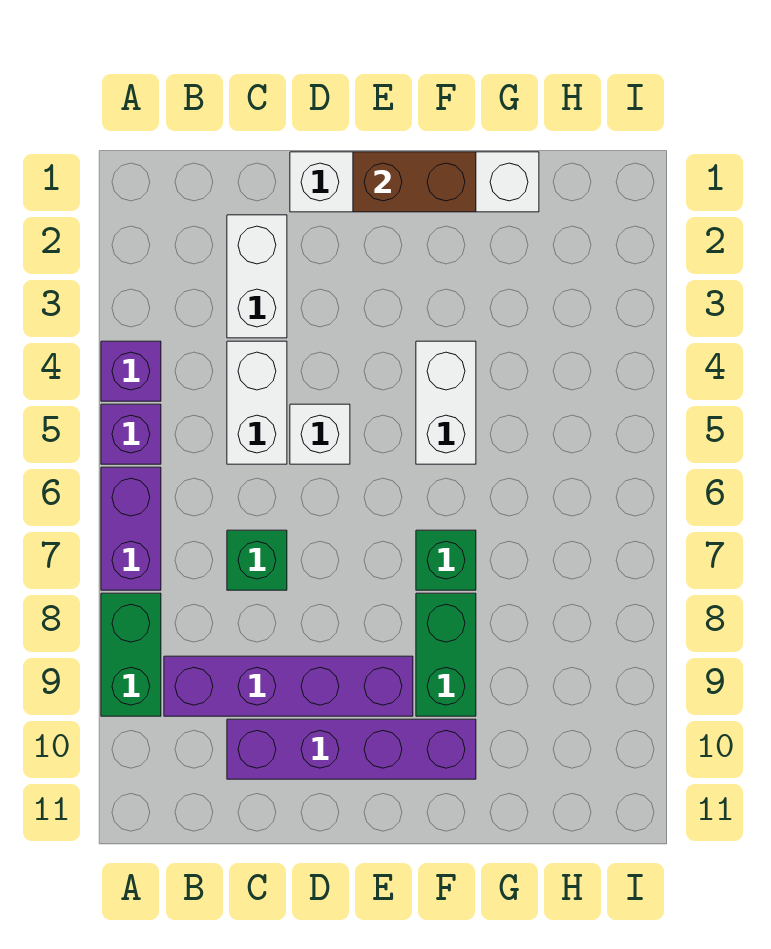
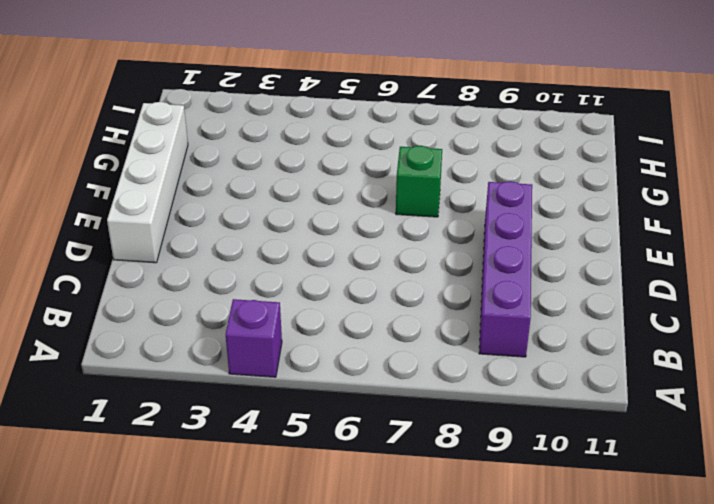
none -> purple brick A5 level 1
none -> purple brick A6:A7 level 1
none -> green brick A8:A9 level 1

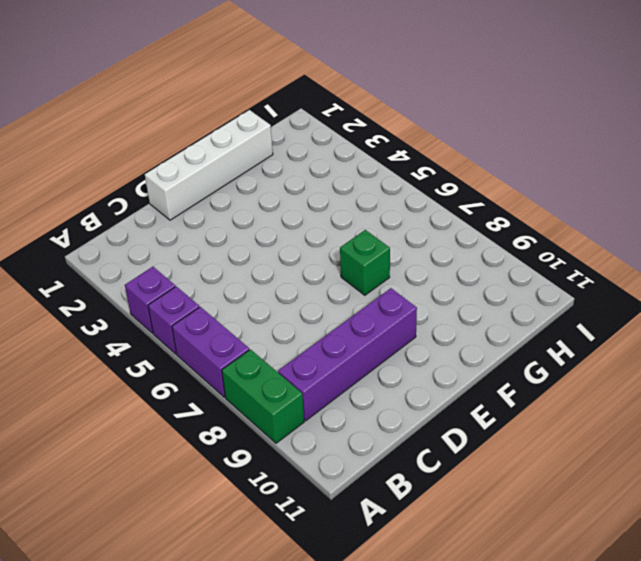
none -> white brick C2:C3 level 1
none -> white brick C4:C5 level 1
none -> green brick C7 level 1

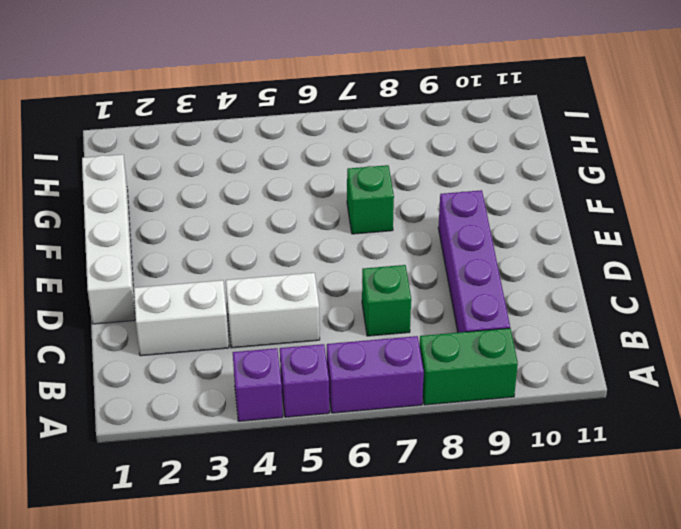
none -> purple brick C10:F10 level 1
none -> white brick D5 level 1
none -> white brick F4:F5 level 1

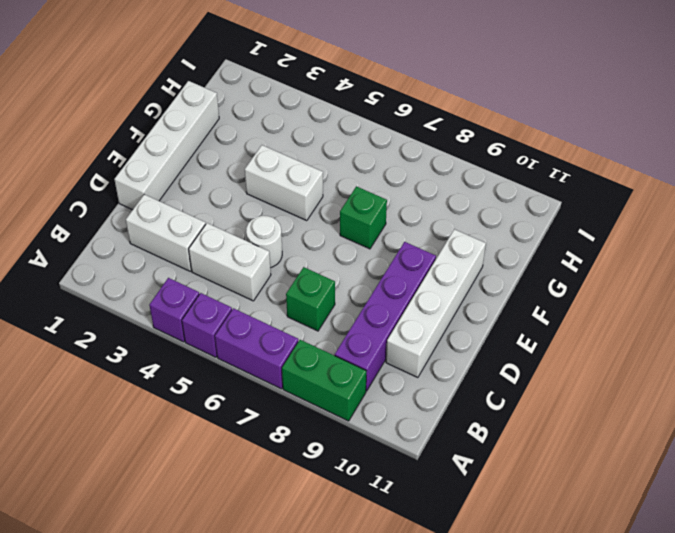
white brick C10:F10 level 1 -> purple brick C10:F10 level 1
white round brick D5 level 1 -> white brick D5 level 1
none -> green brick F8:F9 level 1
none -> brown brick E1:F1 level 2

